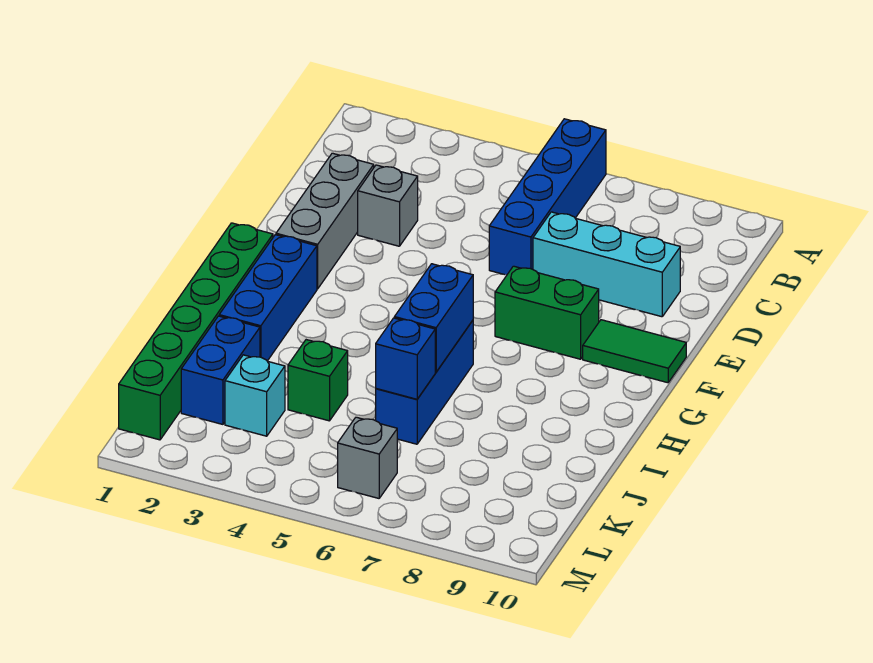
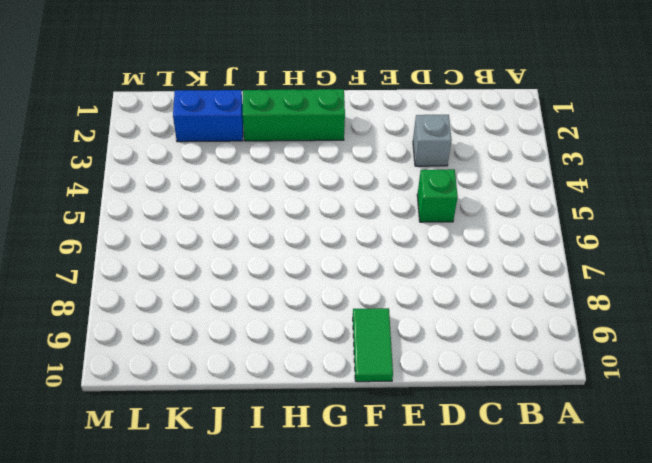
green brick D5 level 1 -> green brick J4 level 1
green brick G2:I2 level 1 -> blue brick G2:I2 level 1
none -> blue brick A6:D6 level 1
none -> grey brick D2:F2 level 1
none -> cyan brick D7:D9 level 1

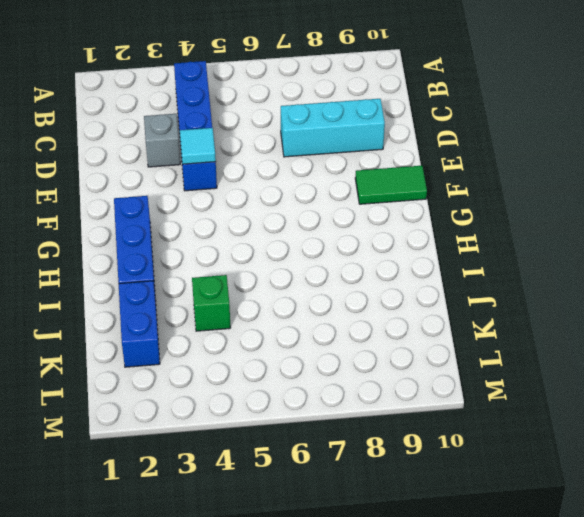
blue brick B4:E4 level 1 -> blue brick A6:D6 level 1
cyan tile E4 level 2 -> none
none -> grey brick D2:F2 level 1
none -> green brick F7:F8 level 1
none -> green brick G1:L1 level 1

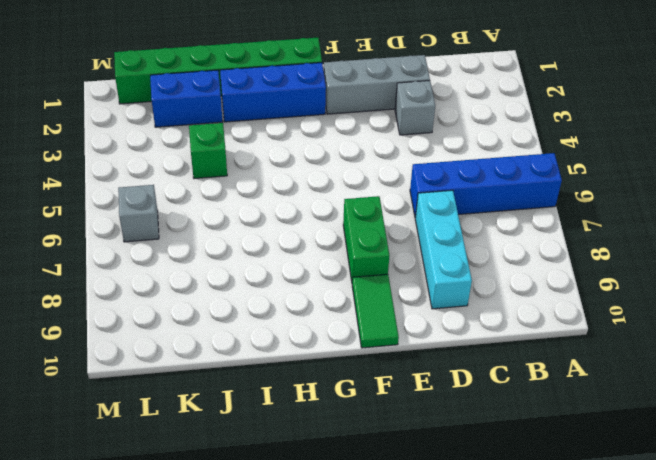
none -> blue brick H6:J6 level 1
none -> cyan brick K3 level 1
none -> blue brick H6:I6 level 2

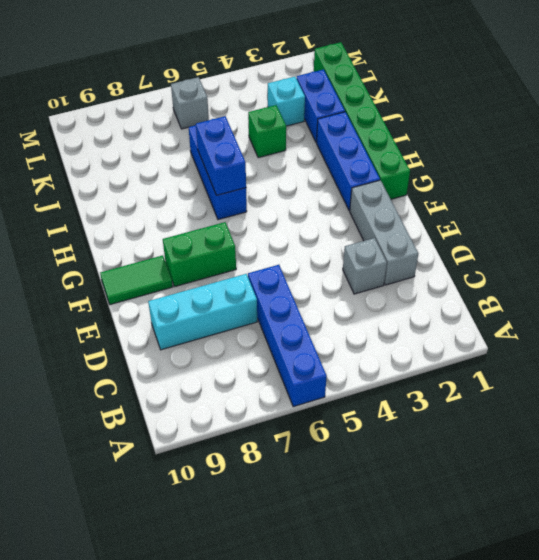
none -> blue brick J6 level 2

